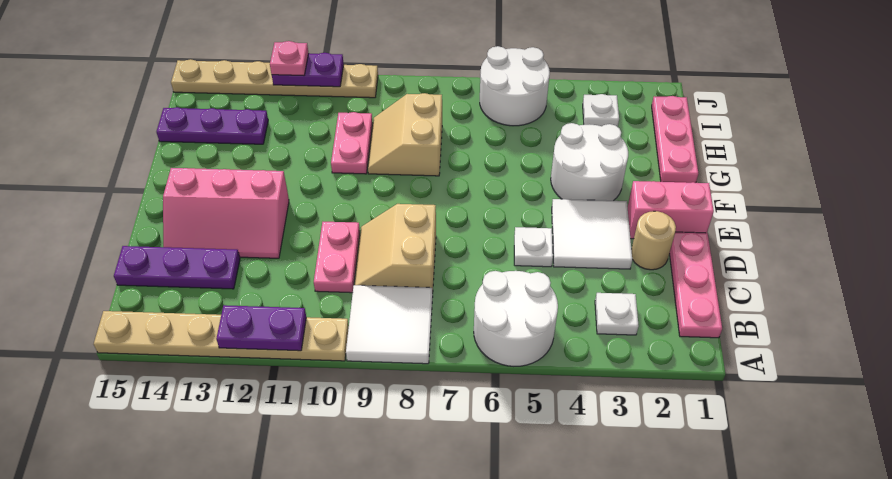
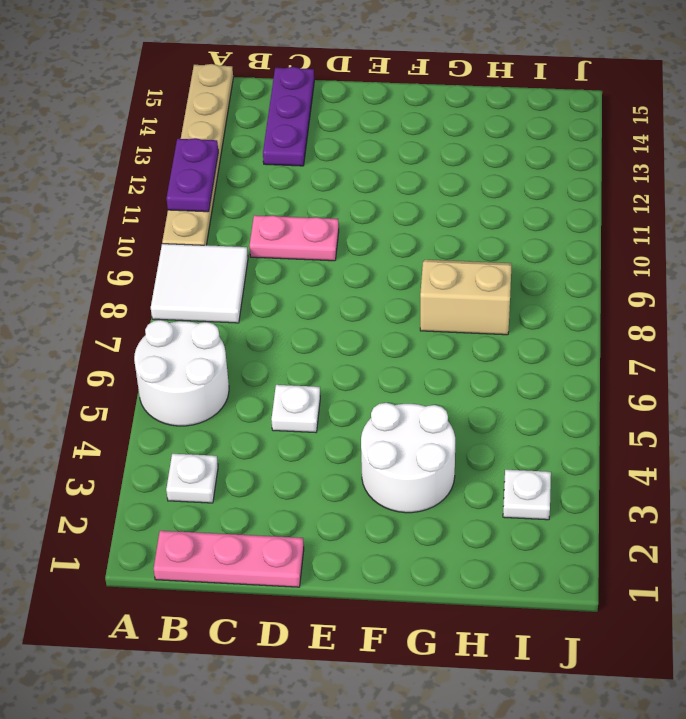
none -> tan slope C8:D9 level 1 top 8
none -> tan round brick D2 level 1
none -> white tile D3:E4 level 1

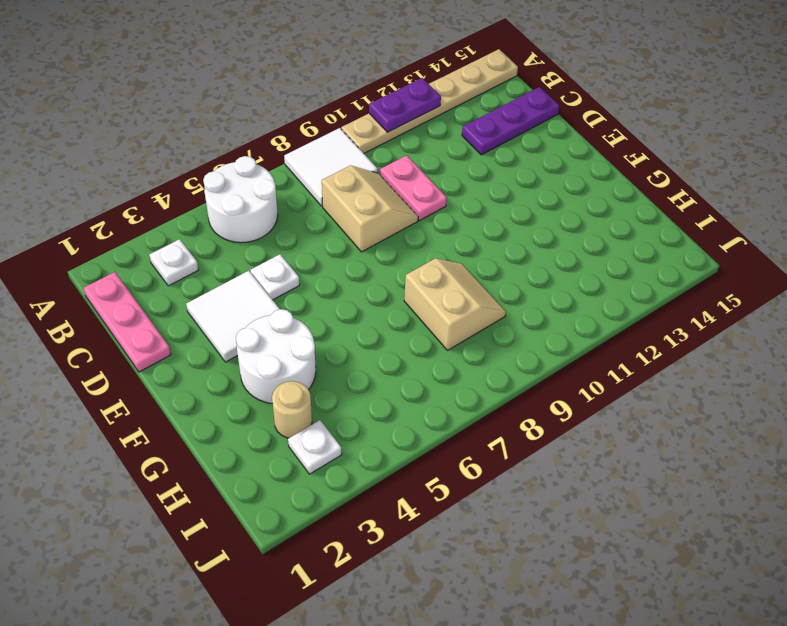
tan round brick H3 level 1 -> tan round brick D2 level 1
none -> pink slope D12:E14 level 1 top E
none -> pink brick E1:E2 level 1
none -> pink plate G1:I1 level 1

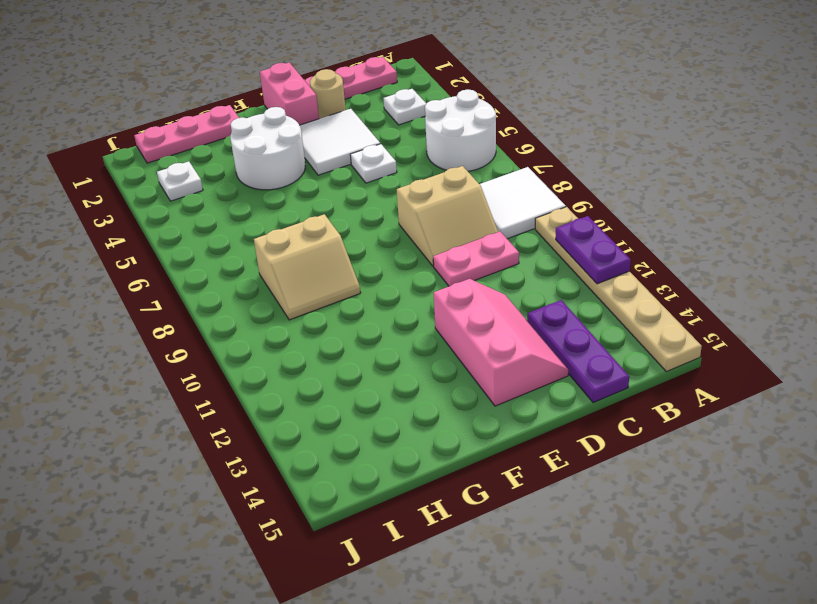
none -> pink plate G10:H10 level 1
none -> purple plate H13:H15 level 1
none -> white round brick I5:J6 level 1

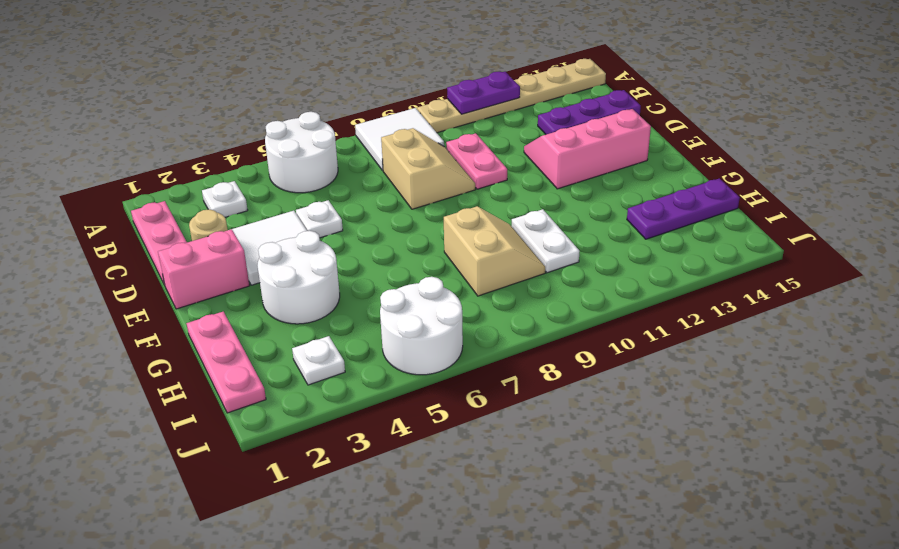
white plate G10:H10 level 1 -> pink plate G10:H10 level 1
none -> tan plate J10:J15 level 1
none -> purple plate J11:J12 level 2
none -> pink plate J12 level 3

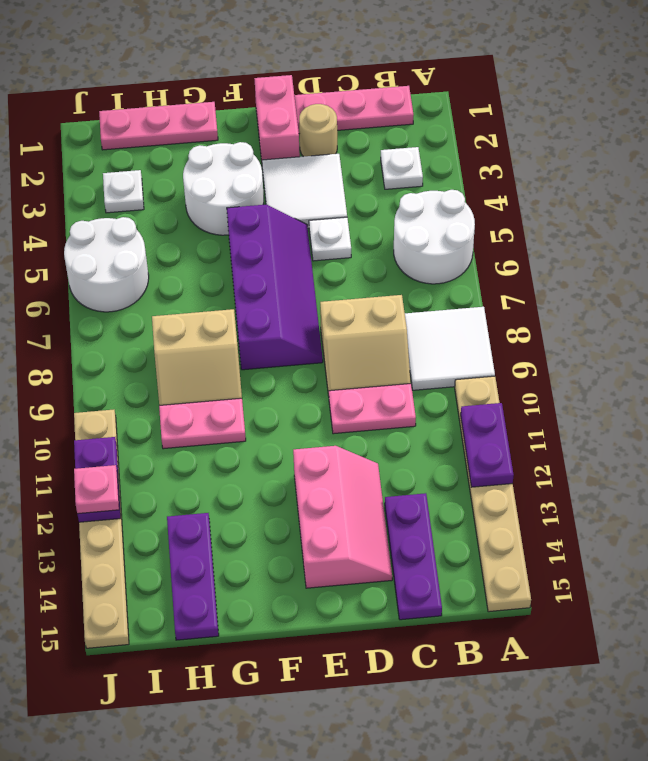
purple slope E5:F8 level 1 top F -> none

